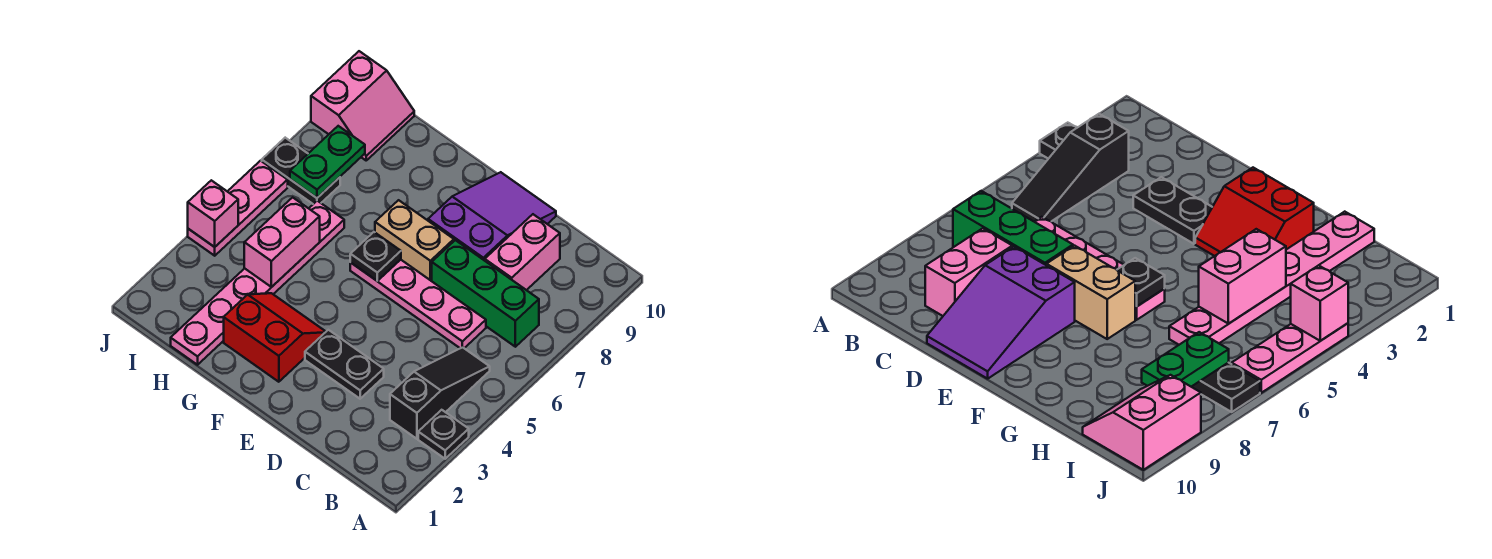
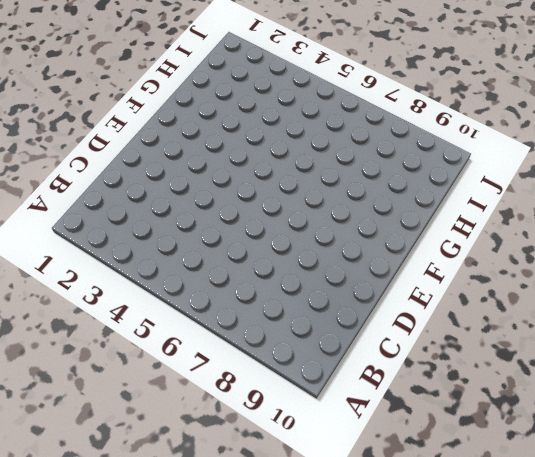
none -> black plate A3 level 1
none -> black slope B3:B5 level 1 top 3
none -> green brick B7:D7 level 1

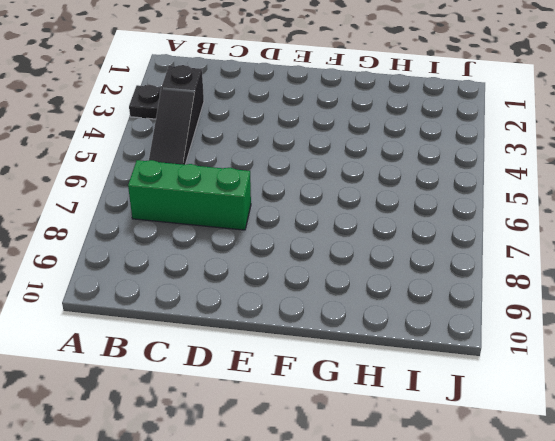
none -> pink plate C6:F6 level 1
none -> pink brick C8:C9 level 1
none -> black plate D3:E3 level 1

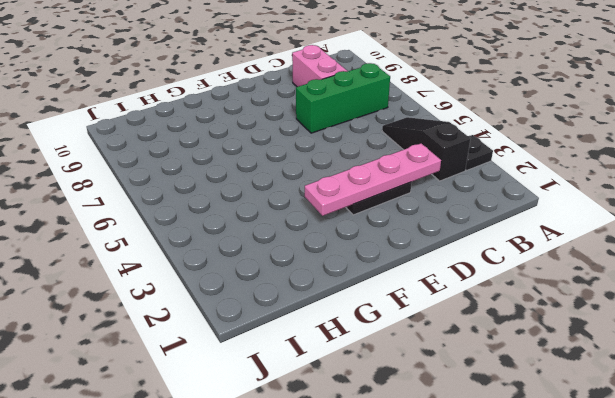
pink plate C3:F3 level 2 -> pink plate C6:F6 level 1
none -> purple slope D8:E10 level 1 top 8
none -> tan brick E7:F7 level 1
none -> red slope F2:G3 level 1 top 2

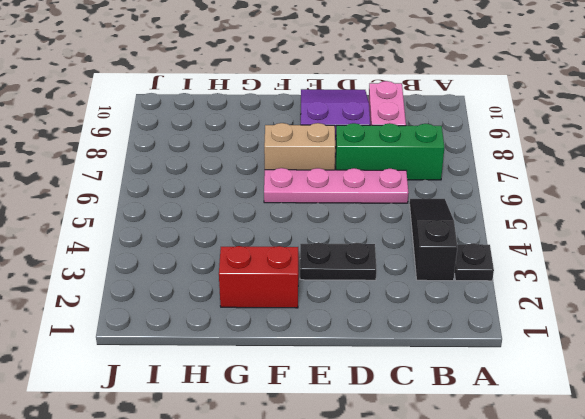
none -> pink plate H1:H6 level 1
none -> black plate I7:J7 level 1
none -> pink slope I9:J10 level 1 top J

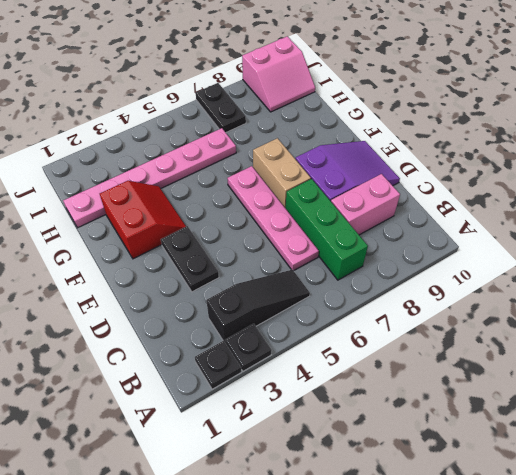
black plate A2 level 1 -> black plate F6 level 2
none -> pink plate J4:J6 level 1
none -> pink brick H4:H5 level 2
none -> green plate I7:I8 level 2

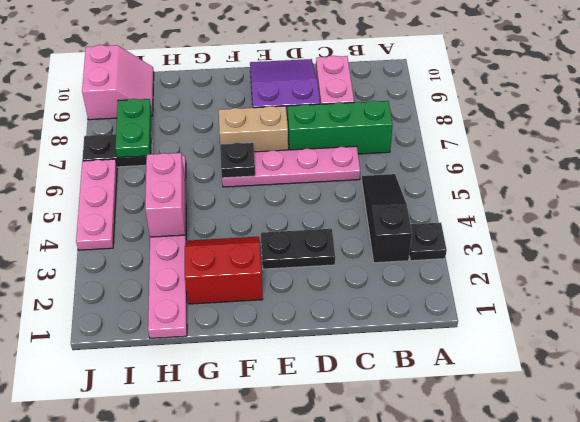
none -> pink brick J4 level 2

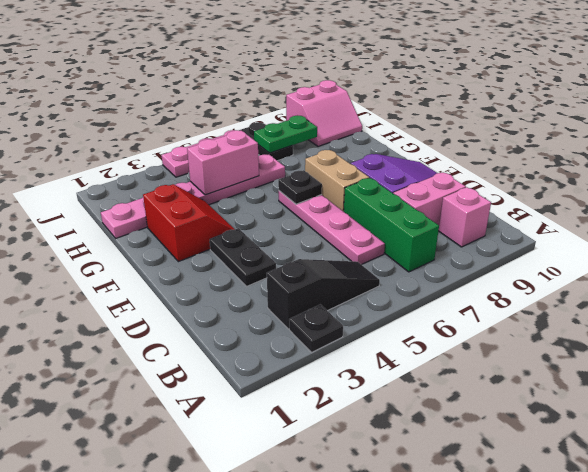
pink brick B9 level 1 -> pink brick J4 level 2

